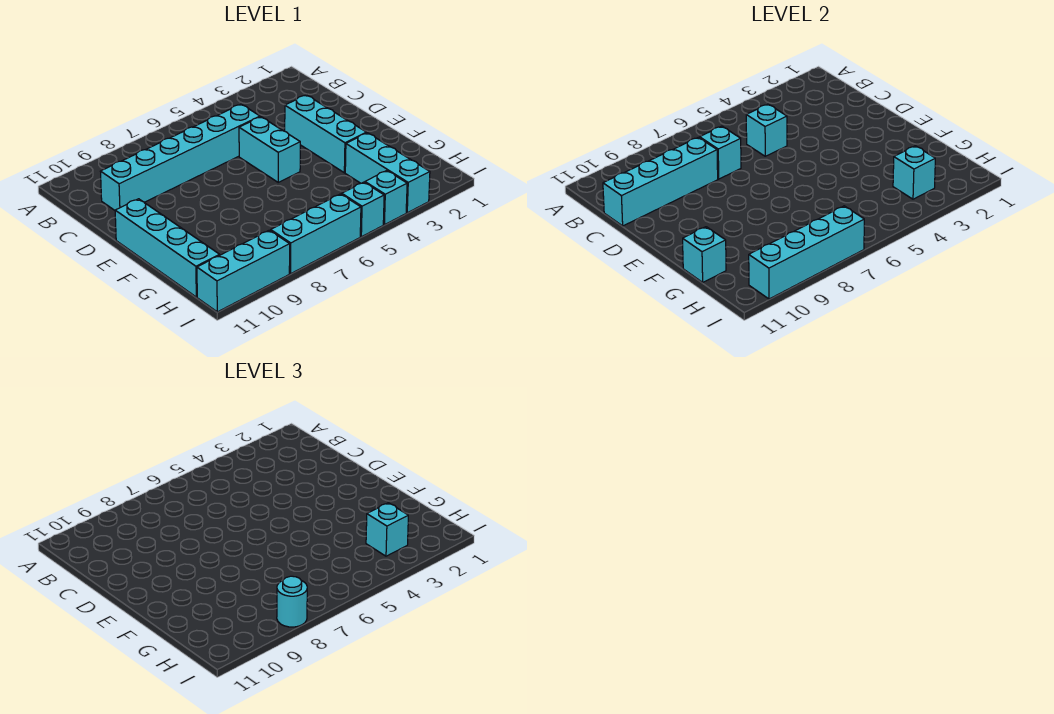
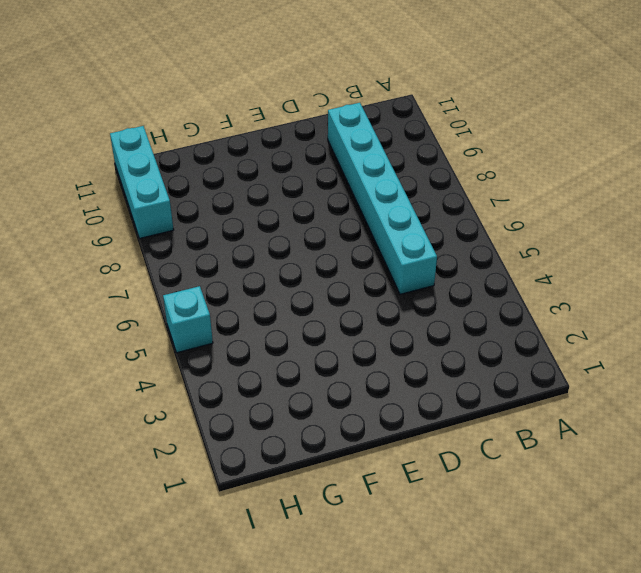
none -> cyan brick D3:F3 level 1
none -> cyan brick D5:E5 level 1
none -> cyan brick E11:H11 level 1

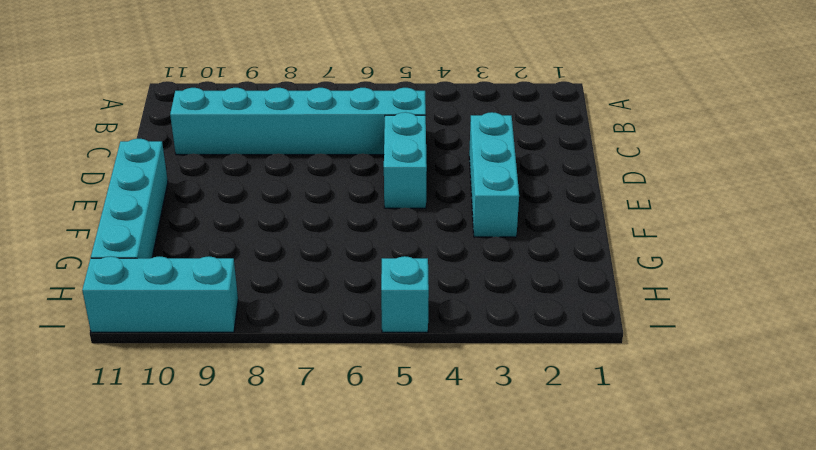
none -> cyan brick G3:I3 level 1
none -> cyan brick I4 level 1
none -> cyan brick I6:I8 level 1

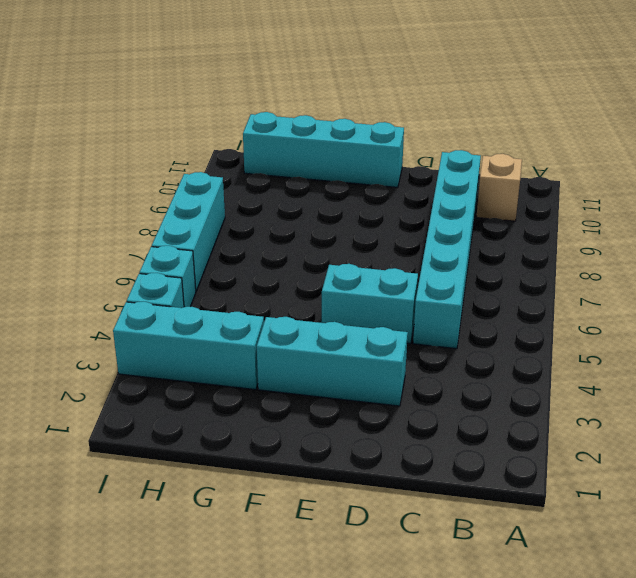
tan brick B10 level 1 -> none
none -> cyan brick I9:I11 level 1
none -> cyan brick C5 level 2
none -> cyan brick C7 level 2

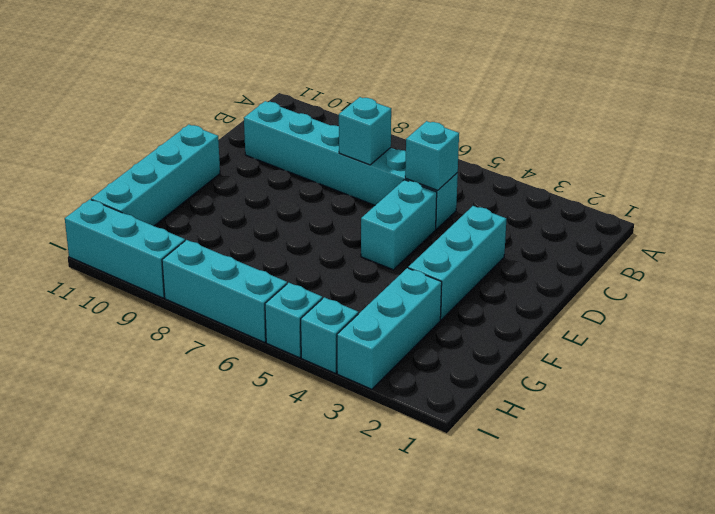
none -> cyan brick C8:C11 level 2
none -> cyan brick G11 level 2
none -> cyan brick H3 level 2

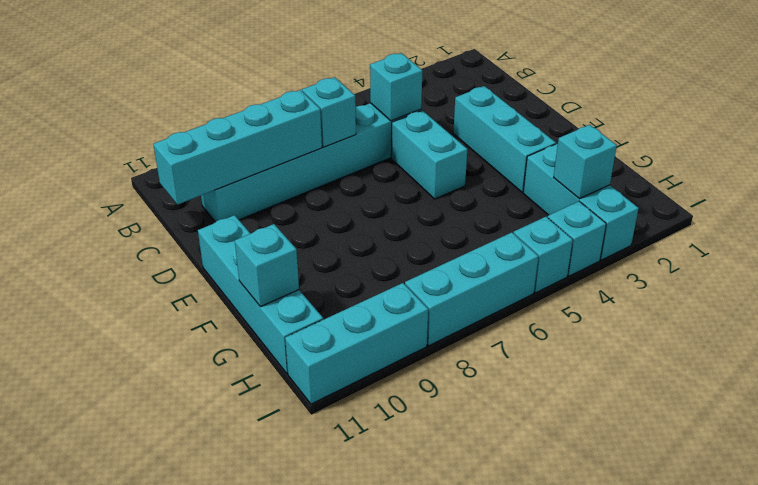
none -> cyan brick I7:I10 level 2
none -> cyan brick H3 level 3
none -> cyan round brick I8 level 3

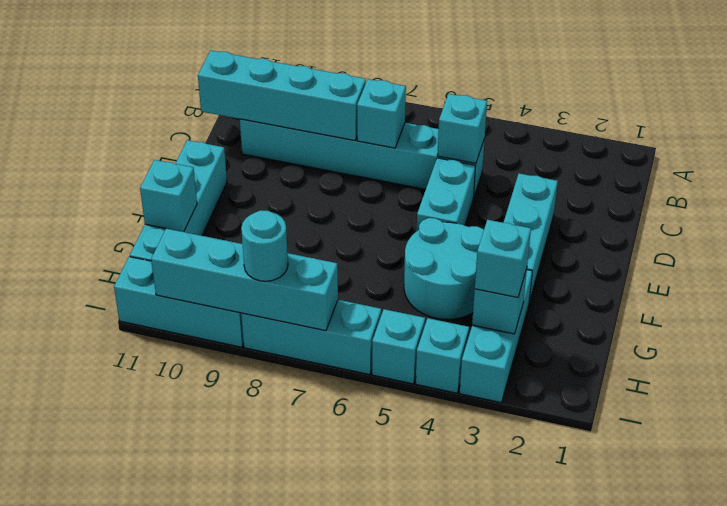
cyan round brick F4:G5 level 1 -> none

